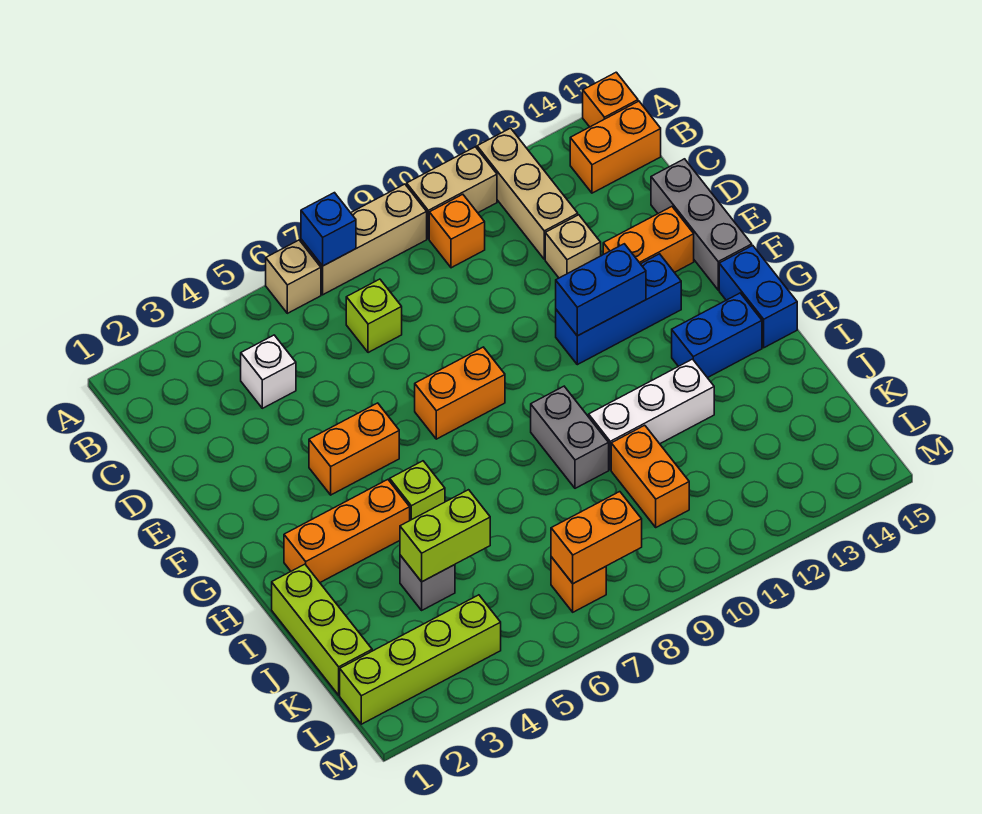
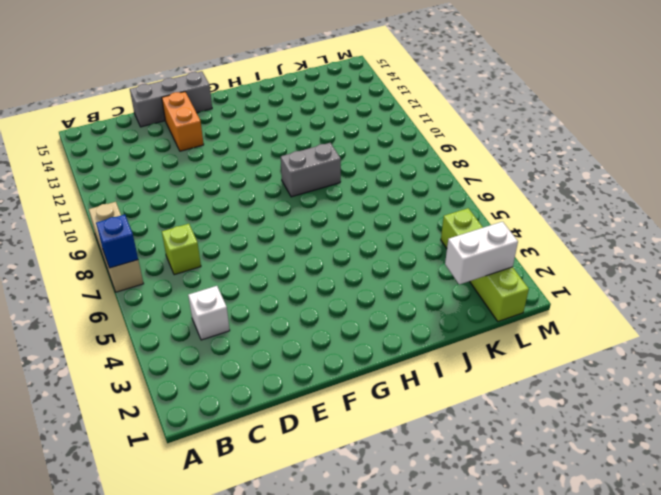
white brick K2:L2 level 2 -> none
none -> tan brick A6 level 1
none -> tan brick A10:A11 level 1
none -> tan brick A12:C12 level 1
none -> orange brick A15 level 1

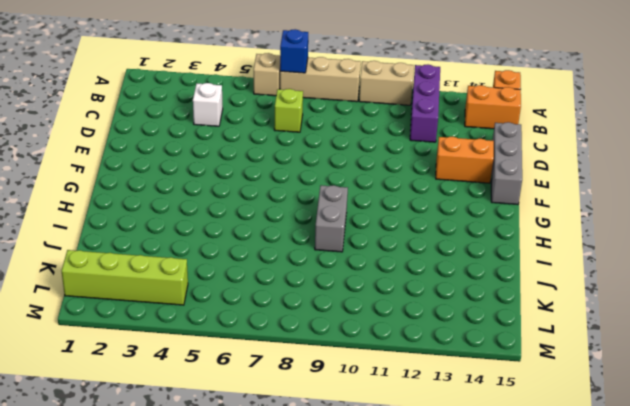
purple brick A12:C12 level 1 -> tan brick A12:C12 level 1
none -> orange brick B10 level 1
none -> tan brick D12 level 1
none -> orange brick F4:F5 level 1
none -> orange brick F7:F8 level 1

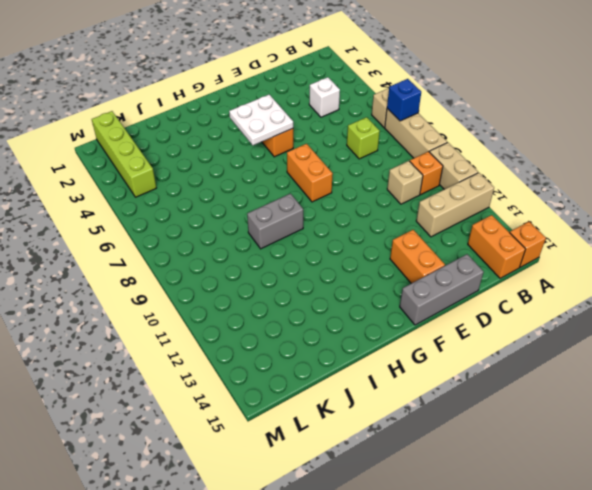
tan brick C10 level 1 -> tan brick D12 level 1
white plate F4:G5 level 2 -> none
none -> blue brick F11:F13 level 1
none -> blue brick G15:H15 level 1
none -> orange brick H2:H4 level 1
none -> lime brick H5 level 1

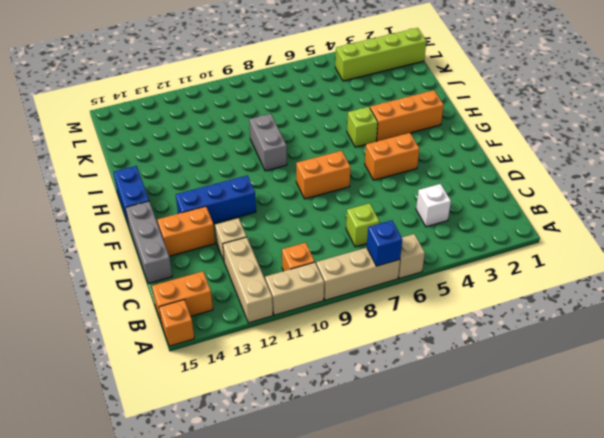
none -> blue brick H13:H14 level 1
none -> lime brick I1:K1 level 1
none -> white brick I10:I12 level 1
none -> grey brick J4 level 1

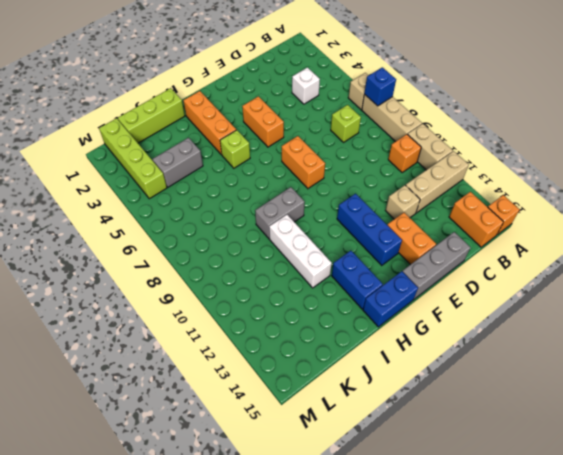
grey brick J4:K4 level 1 -> grey brick J4 level 1
none -> orange brick J10:K10 level 1
none -> orange brick L7 level 1
none -> blue brick F11:F12 level 2
none -> lime brick J4:J5 level 2

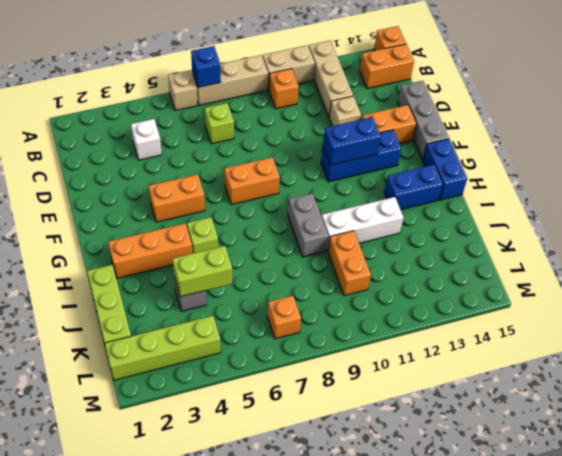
none -> orange brick L7:L8 level 2

